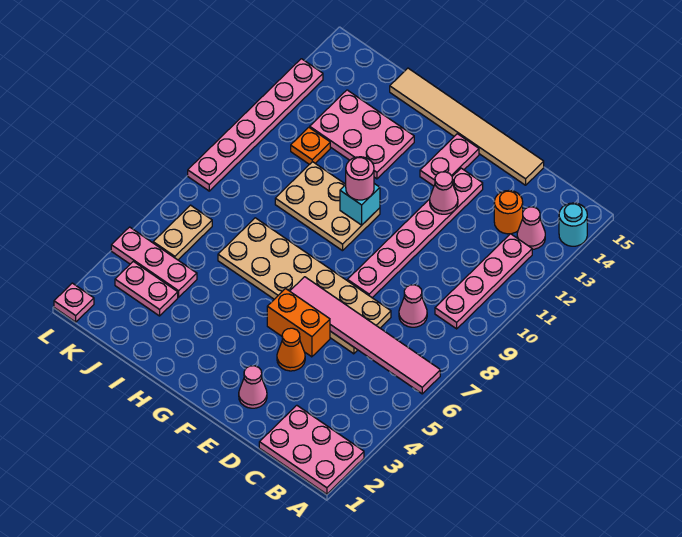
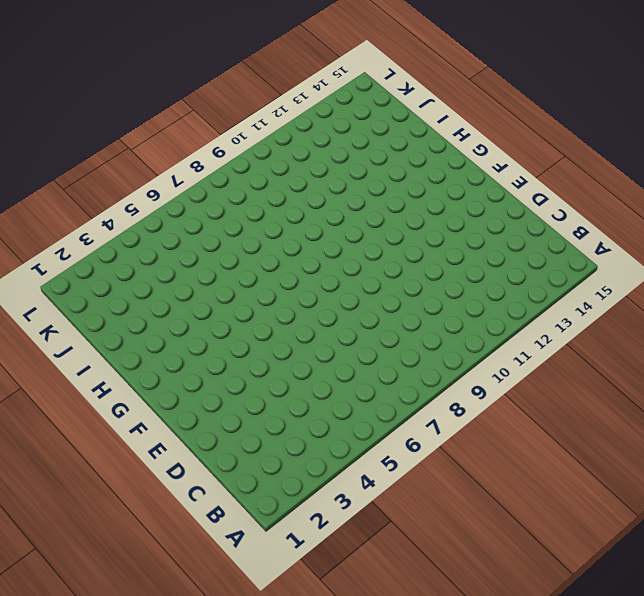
none -> pink plate A1:C2 level 1
none -> cyan round brick A14 level 1
none -> pink plate B9:B12 level 1

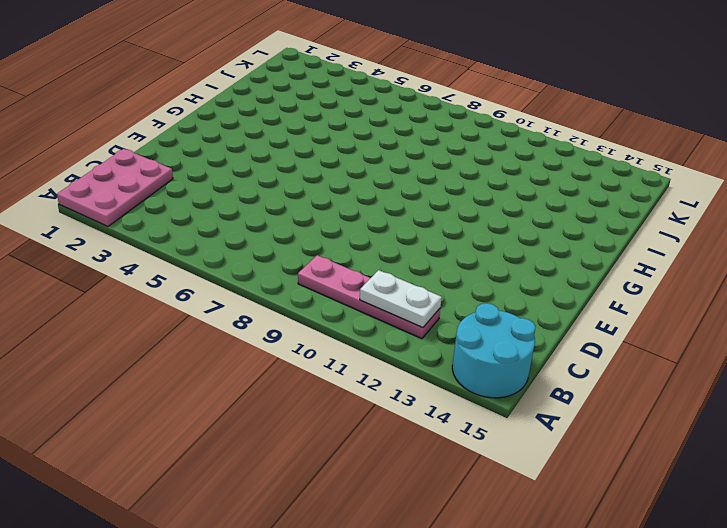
cyan round brick A14:B15 level 1 -> cyan round brick A14 level 1
white plate B11:B12 level 2 -> none
none -> pink cone B13 level 1
none -> pink cone C8 level 1
none -> orange round brick C13 level 1

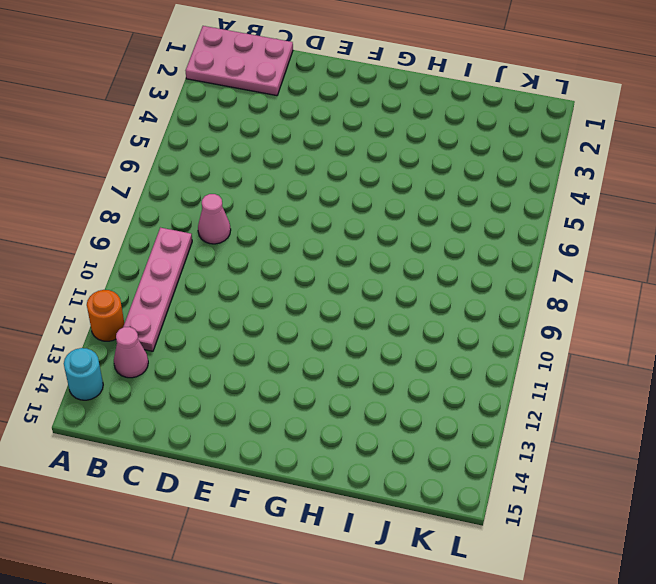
orange round brick A12 level 1 -> orange round brick C13 level 1
none -> tan plate D6:I7 level 1
none -> tan tile D15:I15 level 1
none -> pink cone E2 level 1

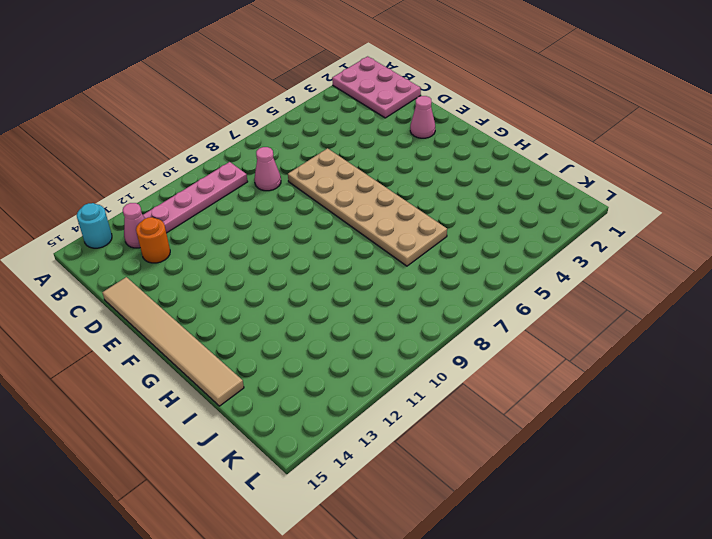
none -> orange cone E4 level 1
none -> orange brick E5:F5 level 1
none -> pink plate E8:E13 level 1

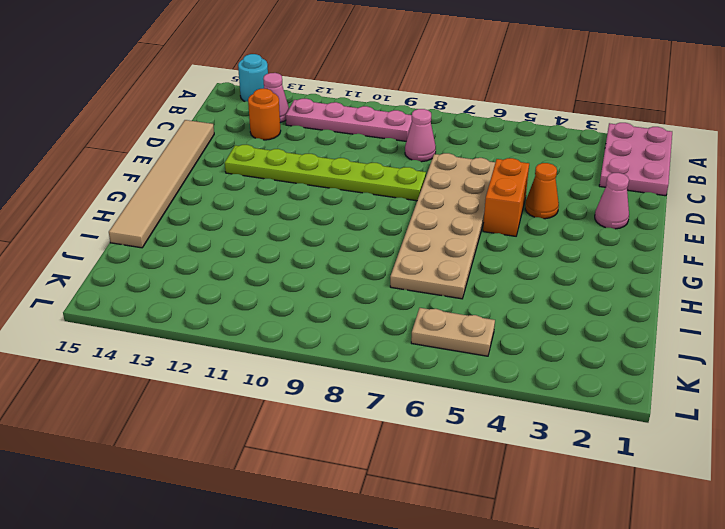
lime plate E8:E13 level 1 -> pink plate E8:E13 level 1
none -> pink plate F13:F14 level 1
none -> tan plate G9:I10 level 1
none -> pink plate H12:J13 level 1

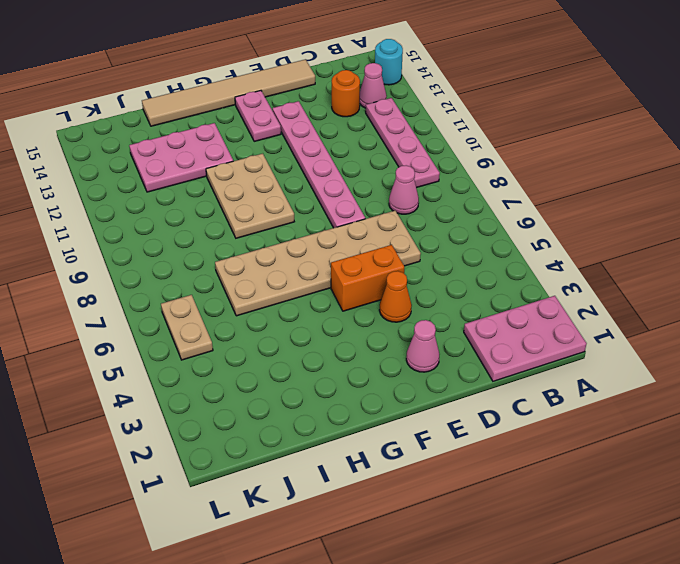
tan plate G9:H11 level 1 -> tan plate G9:I10 level 1
none -> pink plate J3:K3 level 1
none -> pink plate J4:L4 level 1
none -> orange plate J11 level 1

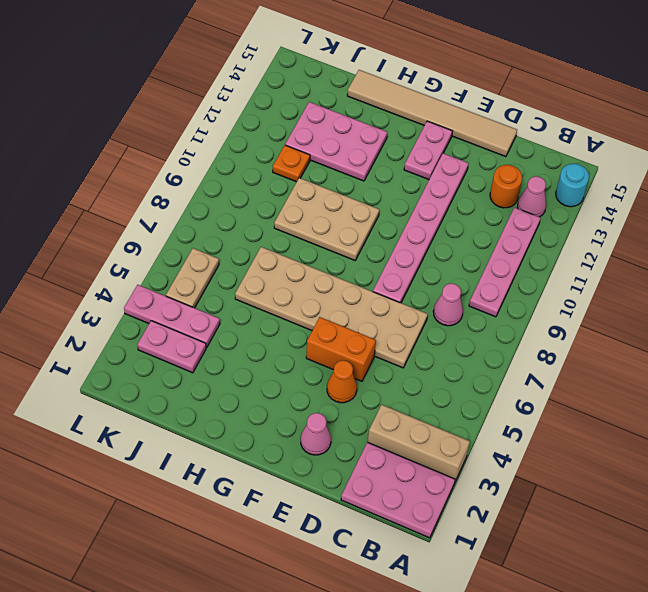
tan brick A3:C3 level 1 -> none
none -> pink plate L1 level 1
none -> pink plate L8:L13 level 1
none -> pink tile A6:F6 level 2

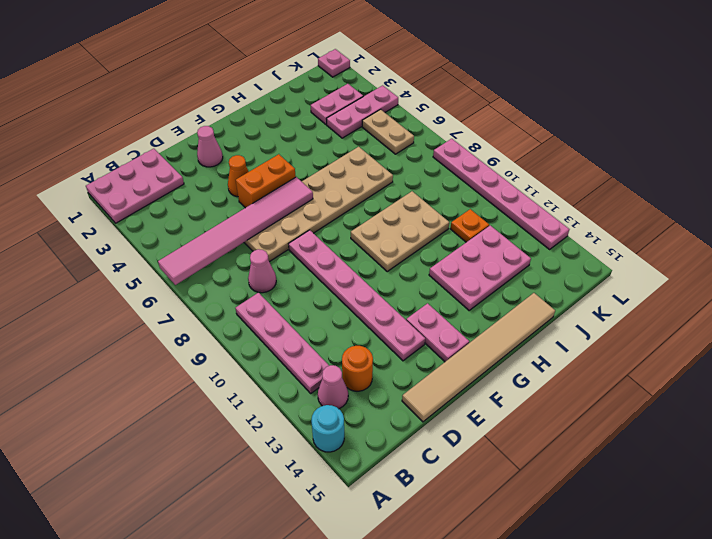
none -> pink cone E12 level 2
none -> cyan brick G10 level 2
none -> pink round brick G10 level 3

